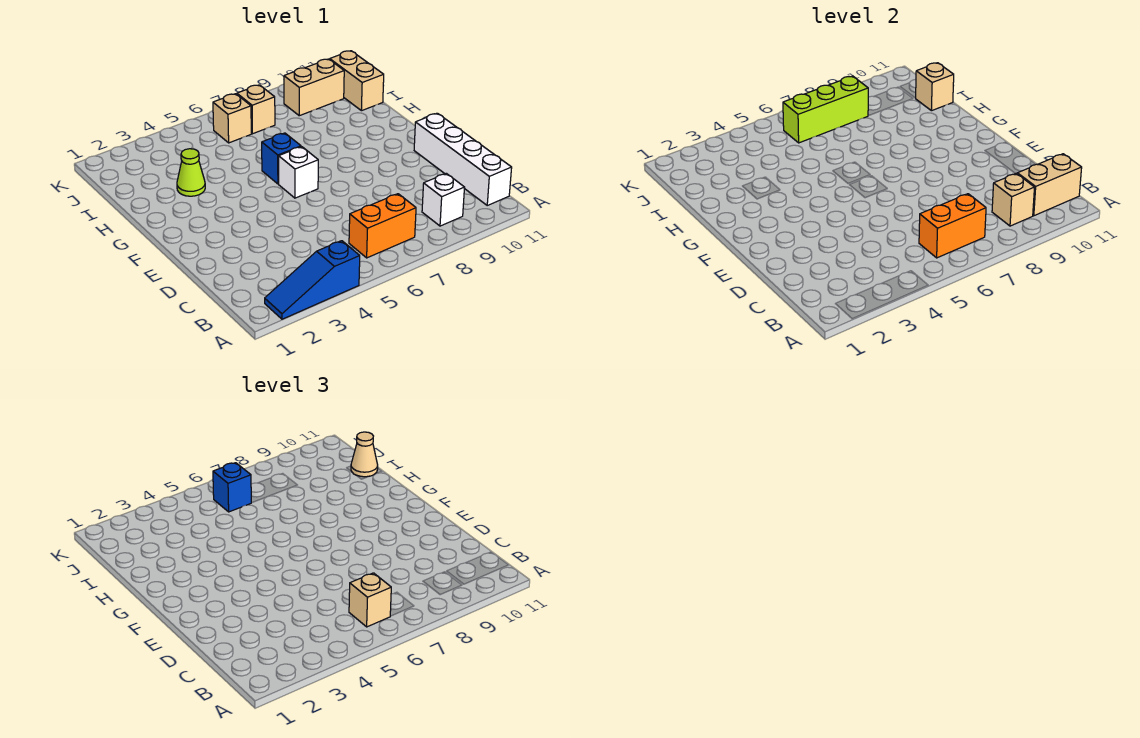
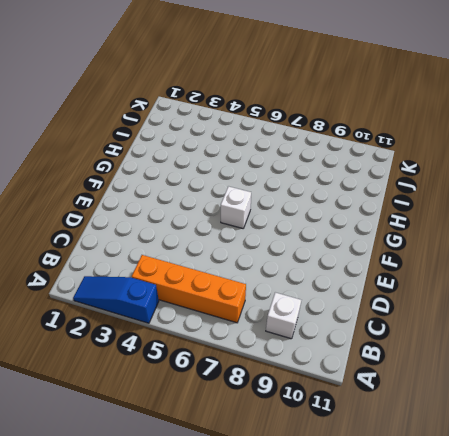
orange brick B4:B7 level 1 -> orange brick B6:B7 level 1
none -> white brick B11:E11 level 1
none -> blue brick G6 level 1
none -> lime cone H3 level 1

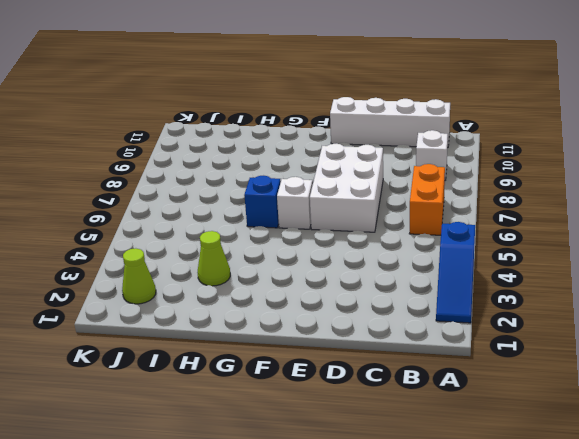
white brick D6:E8 level 1 -> none
lime cone J2 level 1 -> none
none -> tan brick I11:J11 level 1
none -> tan brick J6 level 1
none -> tan brick J7 level 1

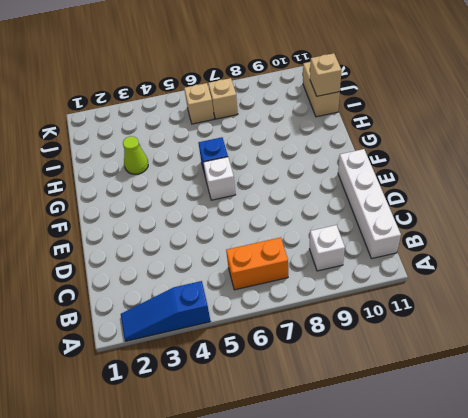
none -> tan brick J9:J10 level 1
none -> orange brick B6:B7 level 2
none -> tan brick B9 level 2

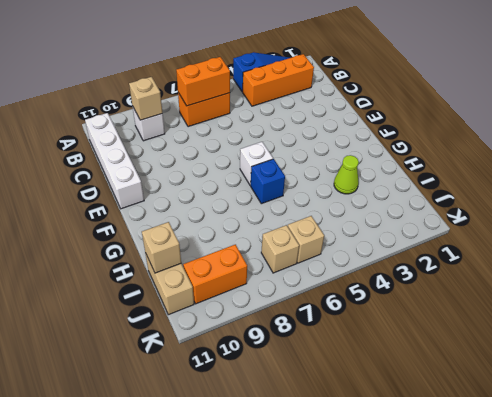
orange brick B2:B4 level 1 -> none
orange brick J9:J10 level 1 -> tan brick J9:J10 level 1
none -> tan brick B10:B11 level 2
none -> lime brick J6:J8 level 2
none -> tan brick B6 level 3

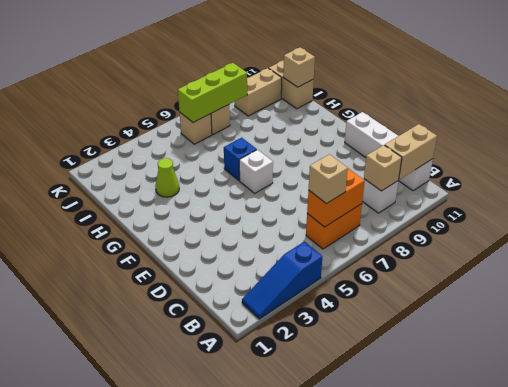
none -> tan cone I11 level 3
none -> blue brick J6 level 3

